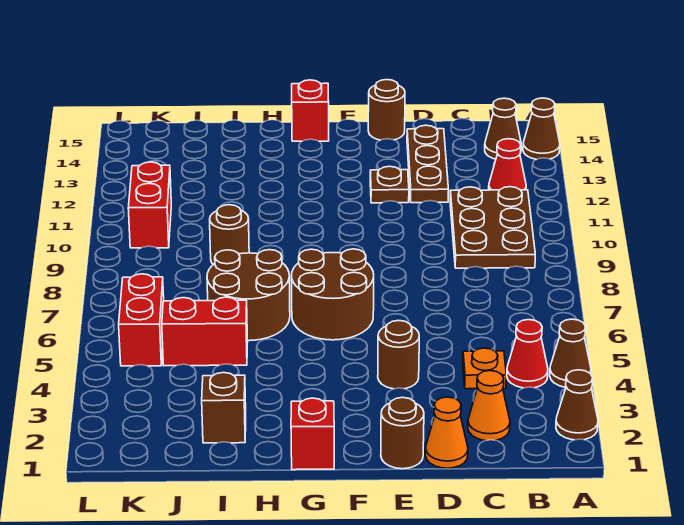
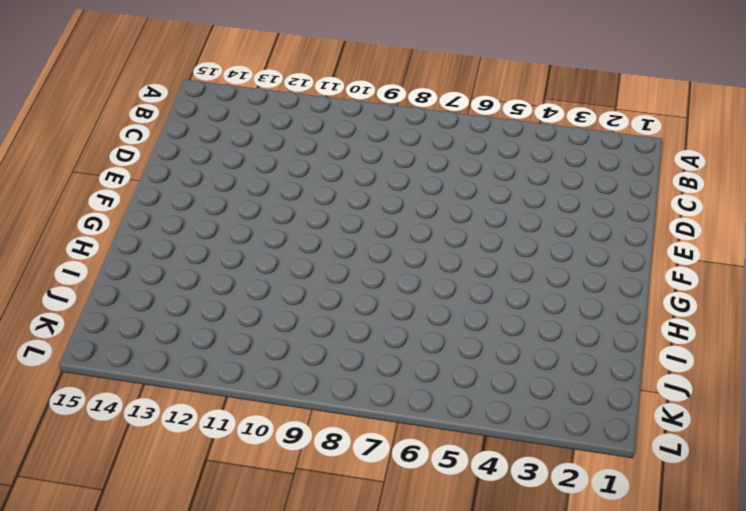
none -> brown cone A2 level 1
none -> brown cone A4 level 1
none -> brown cone A14 level 1

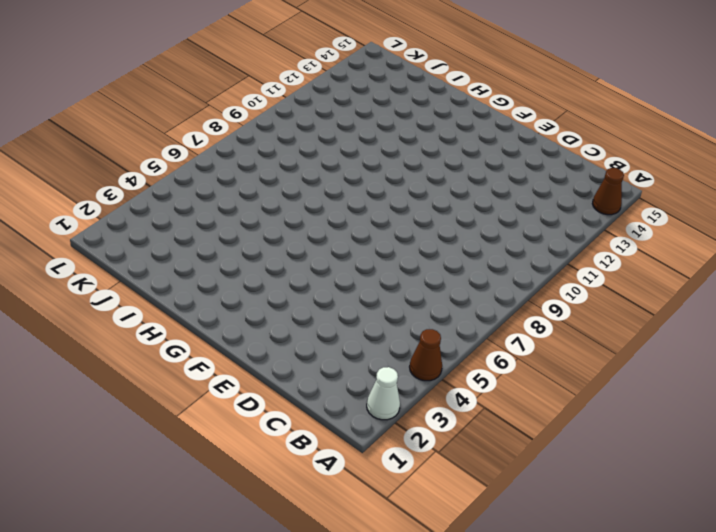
white cone A2 level 1 -> brown cone A2 level 1
none -> red cone B4 level 1
none -> brown plate B9:C11 level 1
none -> red cone B12 level 1

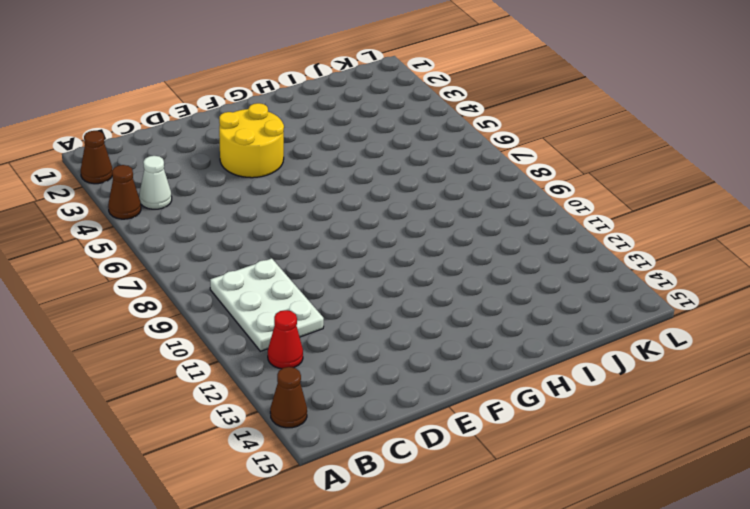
white cone B4 level 1 -> red cone B4 level 1
white plate B9:C11 level 1 -> brown plate B9:C11 level 1
yellow round brick E3:F4 level 1 -> brown round brick E4 level 1
none -> brown cone B14 level 1
none -> orange cone C2 level 1
none -> orange plate C4 level 1

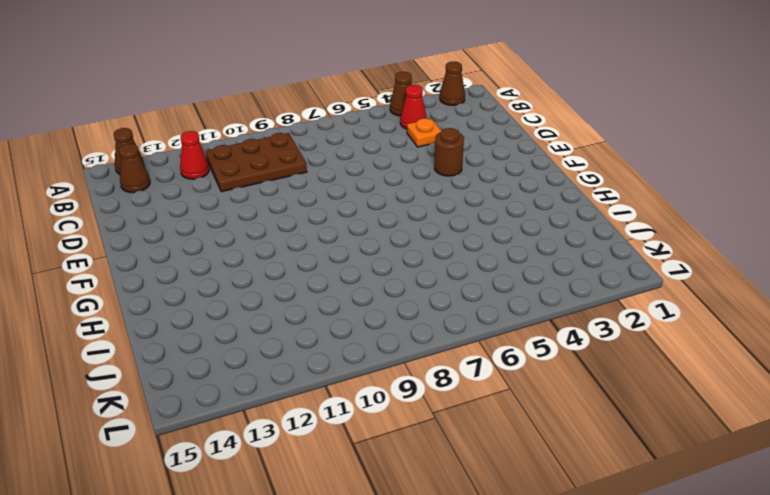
none -> orange cone C2 level 1
none -> orange cone D1 level 1
none -> brown plate D12:D14 level 1

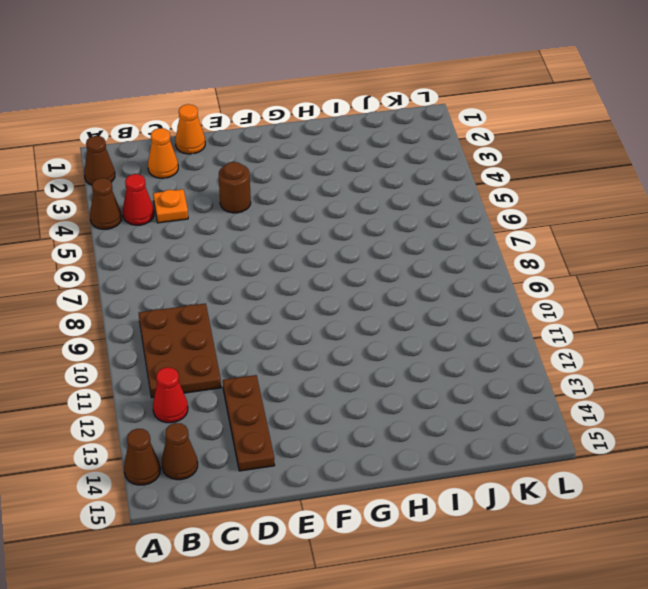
none -> brown round brick E1 level 1
none -> brown plate E12 level 1
none -> brown round brick E15 level 1

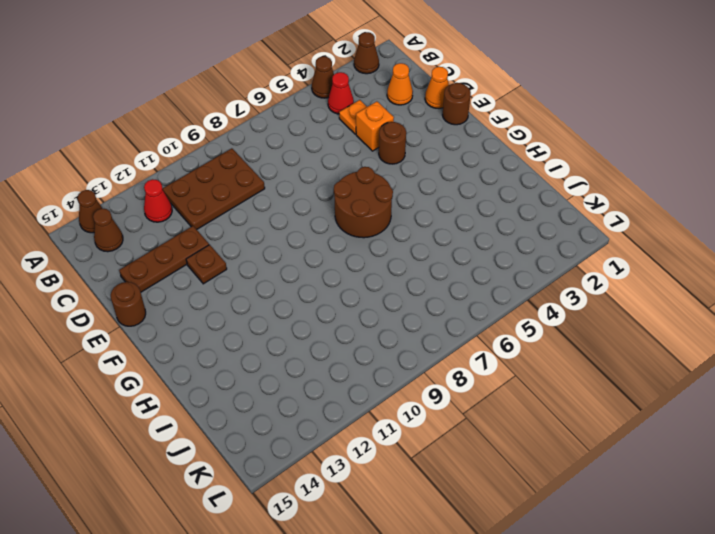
orange brick D4 level 1 -> none
none -> red brick G1 level 1
none -> red brick G15 level 1
none -> brown round brick H6:I7 level 1

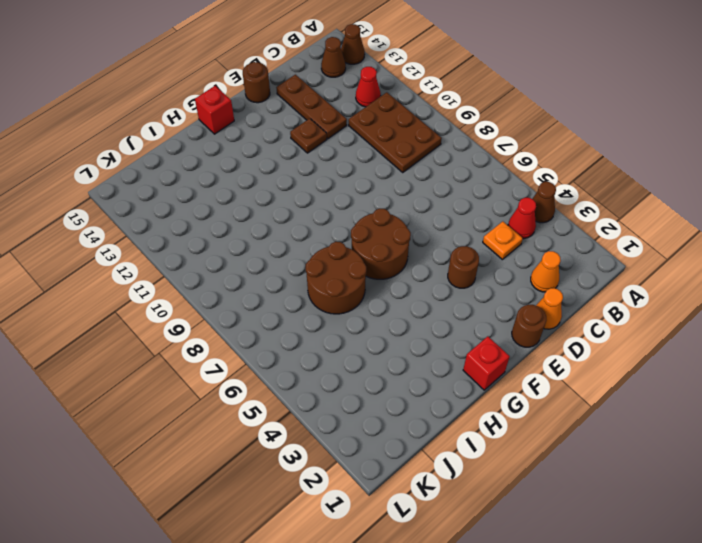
none -> brown cone A2 level 1
none -> brown brick I2 level 1
none -> red brick I5:J5 level 1

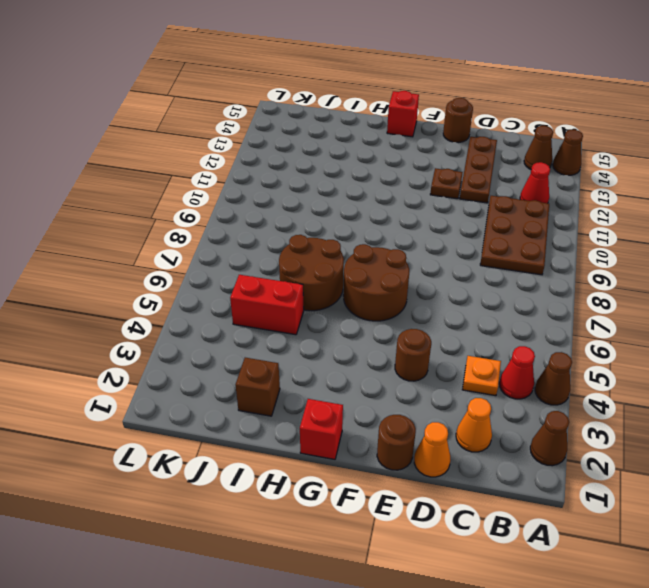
none -> brown round brick I9 level 1
none -> red brick K5:K6 level 1
none -> red brick K10:K11 level 1

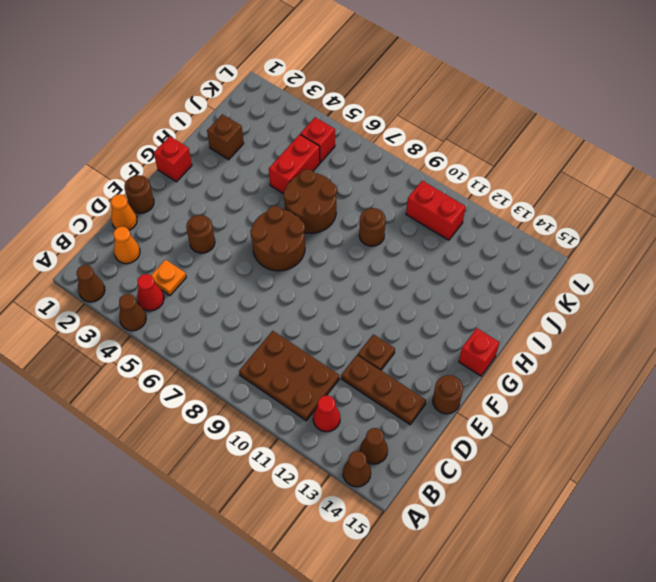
red brick K5 level 1 -> red brick K5:K6 level 1

